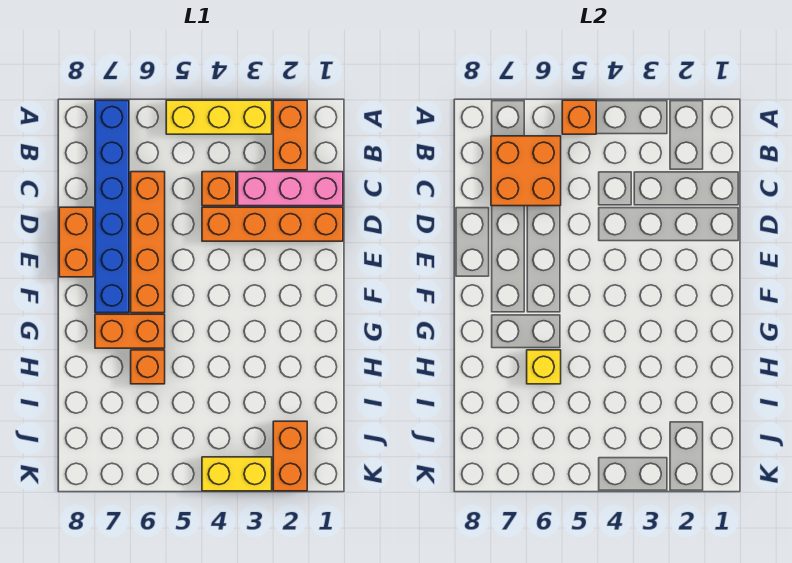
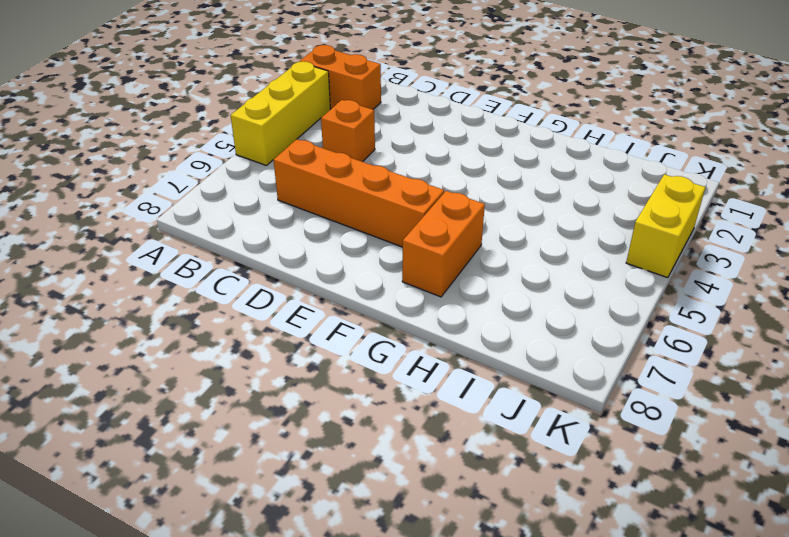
none -> blue brick A7:F7 level 1
none -> pink brick C1:C3 level 1
none -> orange brick D1:D4 level 1

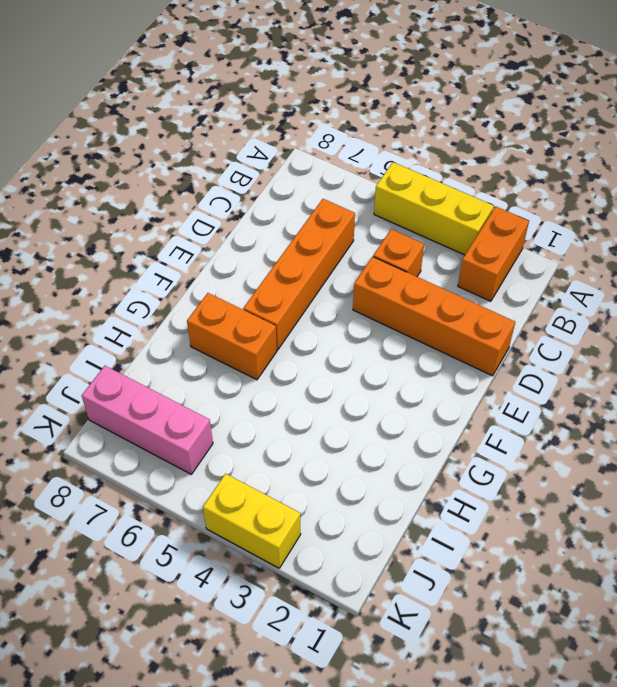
pink brick J6:J8 level 1 -> pink brick C1:C3 level 1
none -> blue brick A7:F7 level 1
none -> orange brick D8:E8 level 1
none -> orange brick H6 level 1

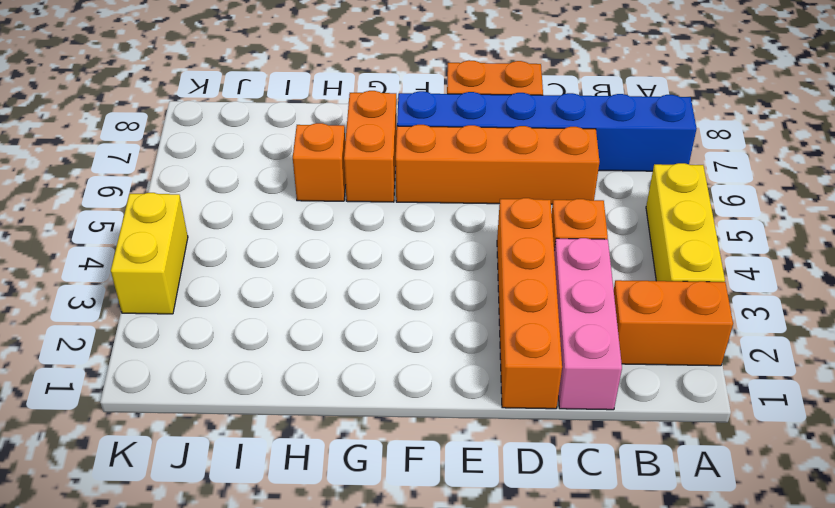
none -> orange brick J2:K2 level 1
none -> orange brick A5 level 2
none -> orange brick B6:C7 level 2

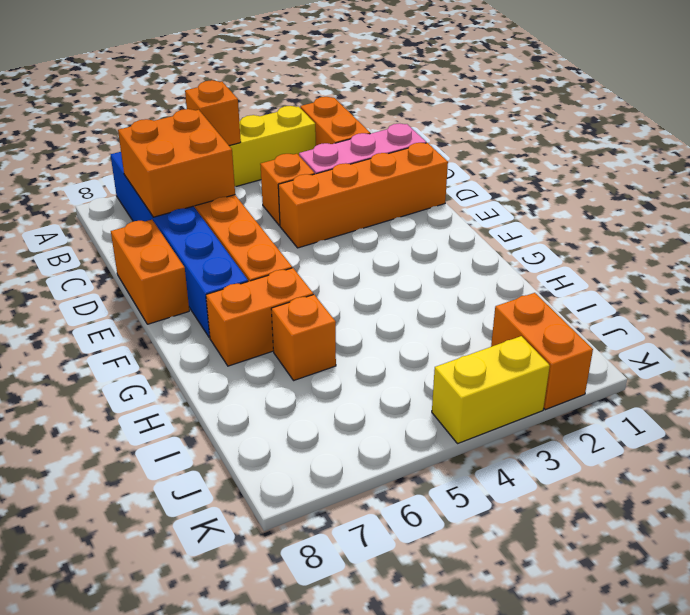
none -> yellow brick H6 level 2

